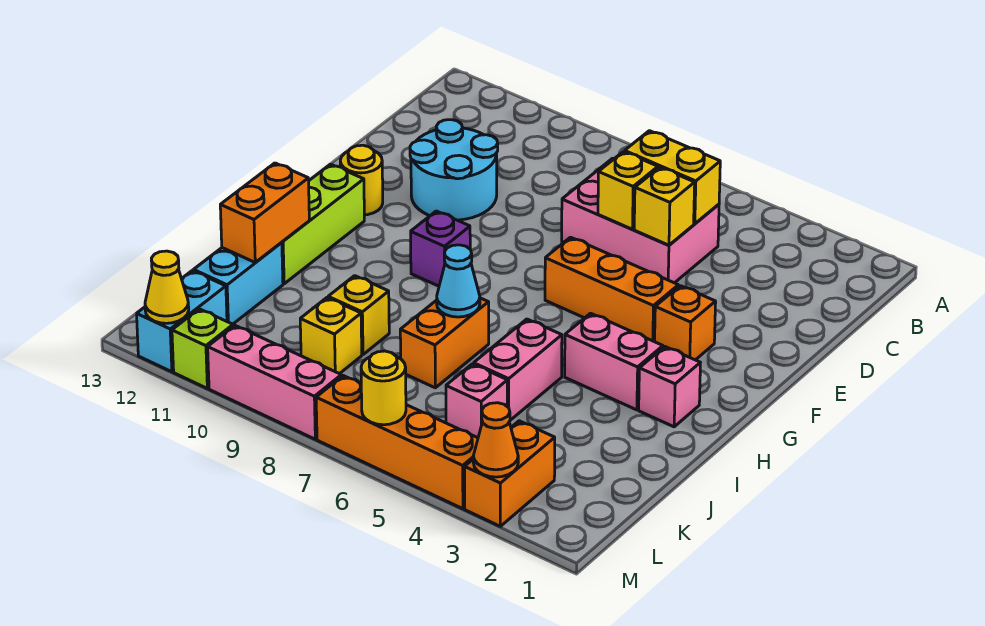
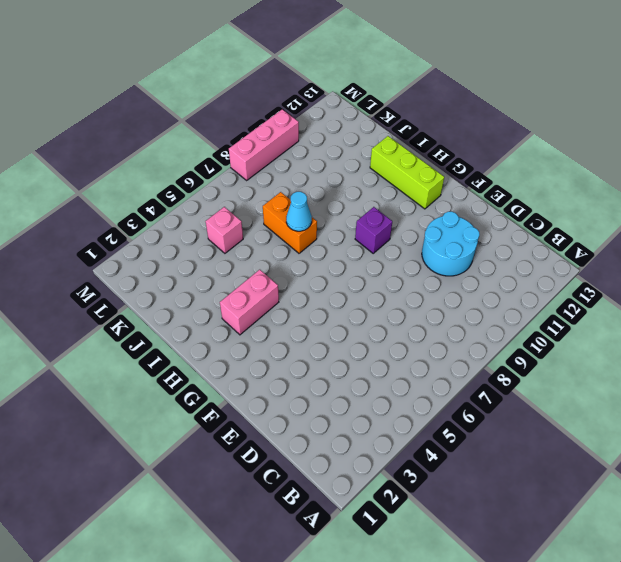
none -> pink brick C5:D7 level 1
none -> orange brick F3 level 1
none -> orange brick F4:F6 level 1

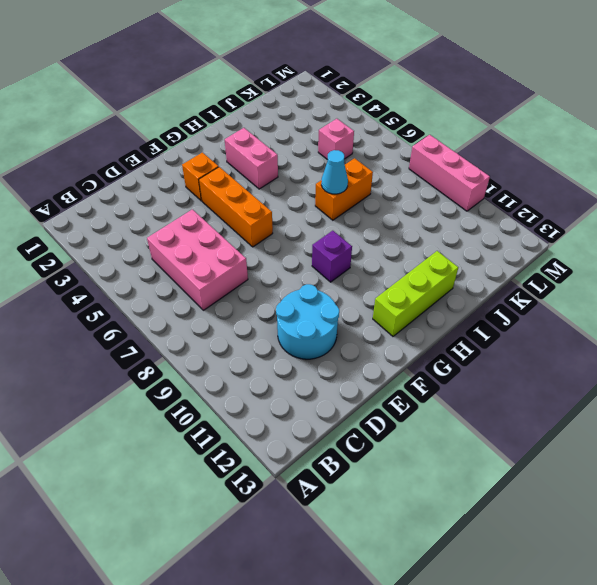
none -> yellow round brick F12 level 1
none -> pink brick H2 level 1
none -> pink brick I5:J5 level 1

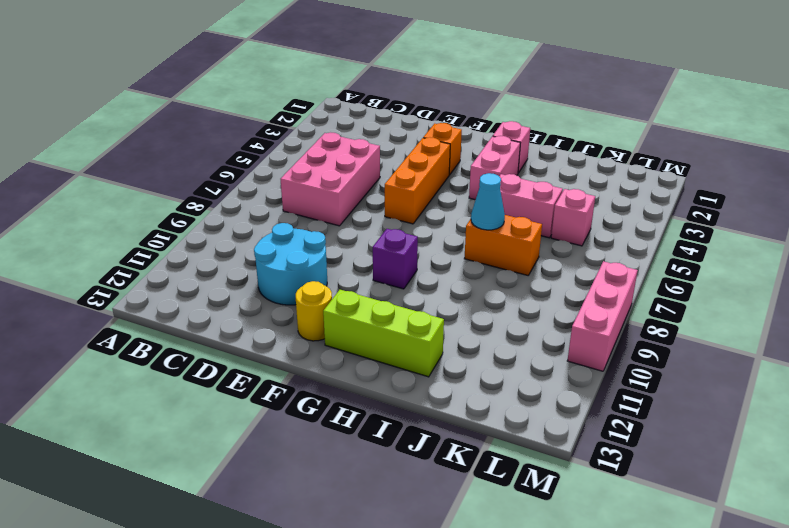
none -> yellow brick J9 level 1
none -> cyan brick J12:K12 level 1
none -> yellow brick K9 level 1

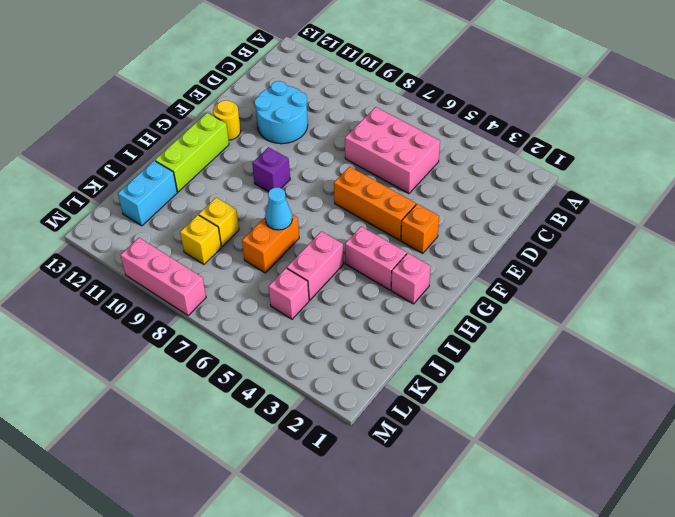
none -> orange brick L3:M3 level 1
none -> cyan brick L12:M12 level 1
none -> orange brick M4:M7 level 1

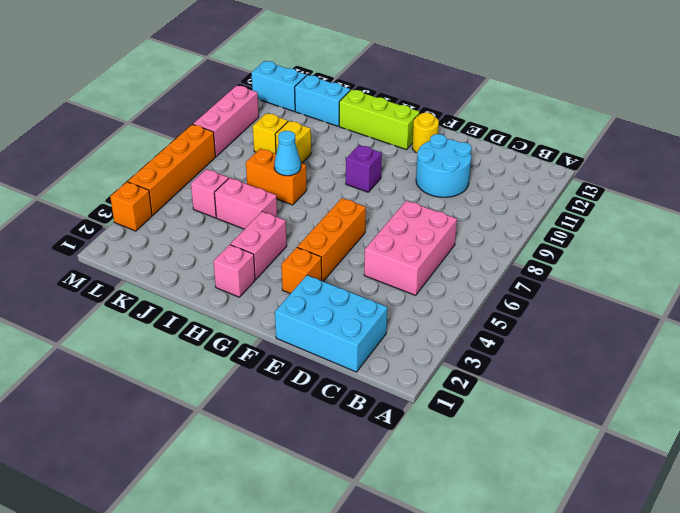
cyan brick C1:E2 level 1 -> none
orange brick M3 level 1 -> orange brick L3:M3 level 1
none -> lime brick M11 level 1
none -> yellow brick C5:C6 level 2
none -> yellow brick D5 level 2

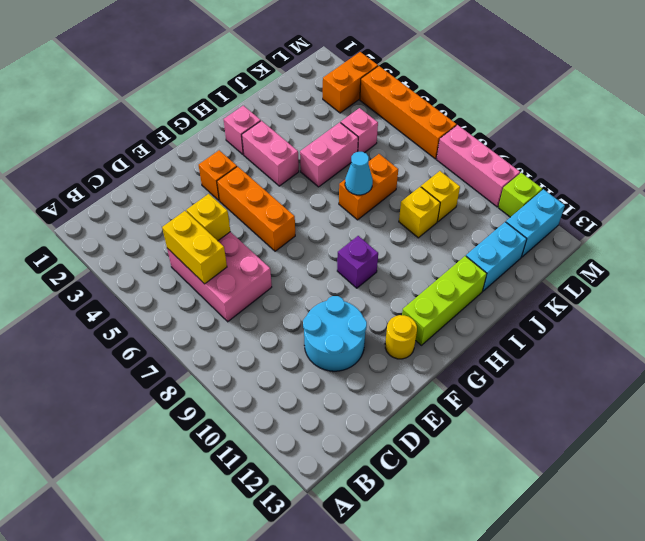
none -> yellow brick D6 level 2
none -> orange brick I12:J12 level 2
none -> orange cone M3 level 2

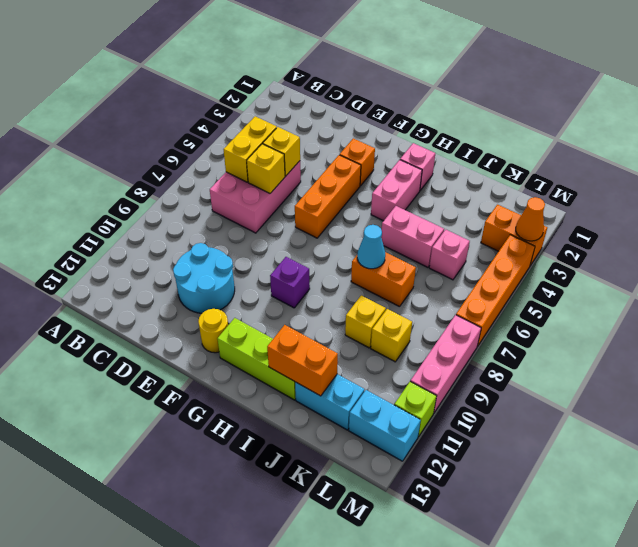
none -> yellow round brick M6 level 2
none -> yellow cone M12 level 2

